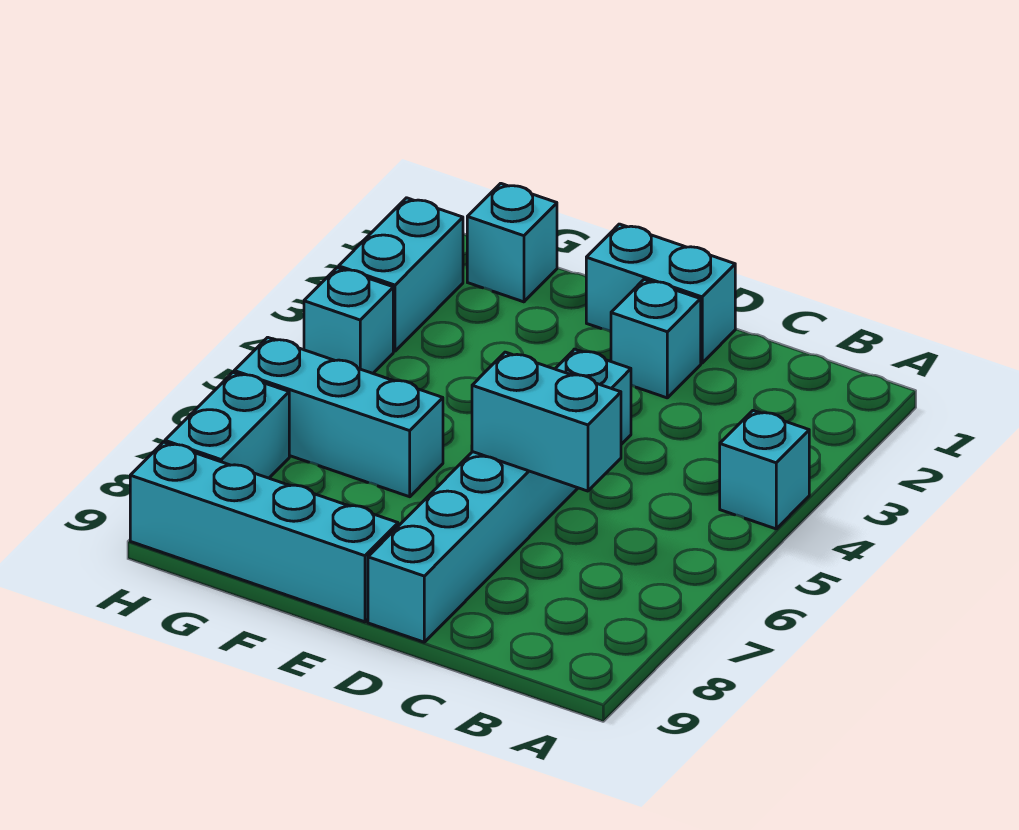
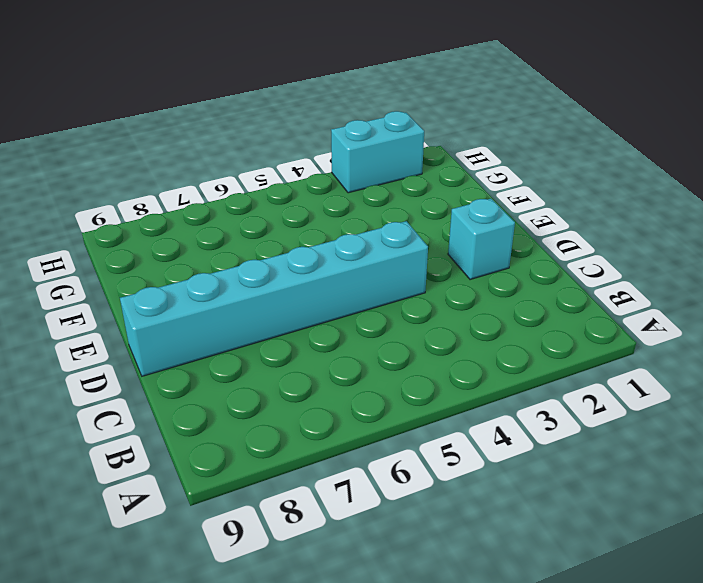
none -> cyan brick A4 level 1
none -> cyan brick D1:E1 level 1

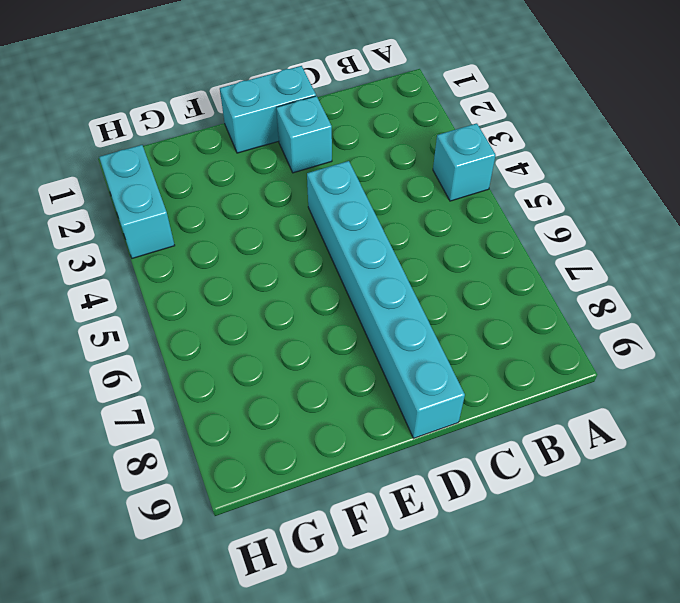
none -> cyan brick E9:H9 level 1
none -> cyan brick F6:H6 level 1

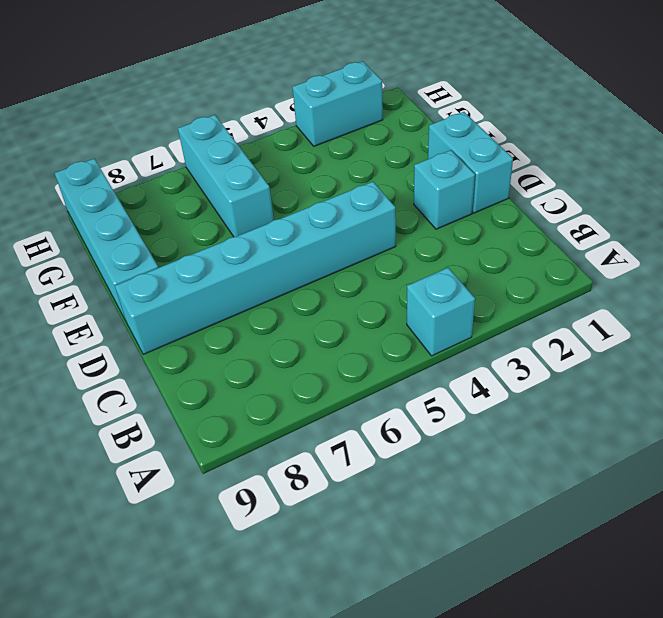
none -> cyan brick G1 level 1
none -> cyan brick H4 level 1

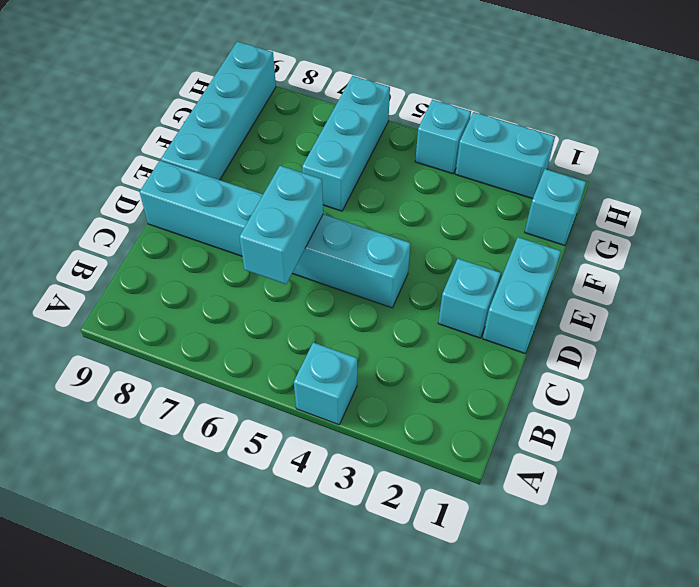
none -> cyan brick H7:H8 level 1

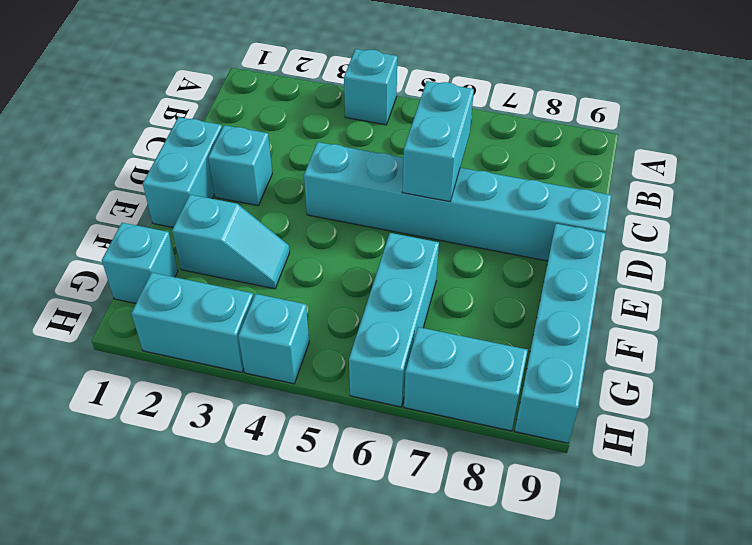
cyan slope F2:F3 level 1 top 2 -> none

